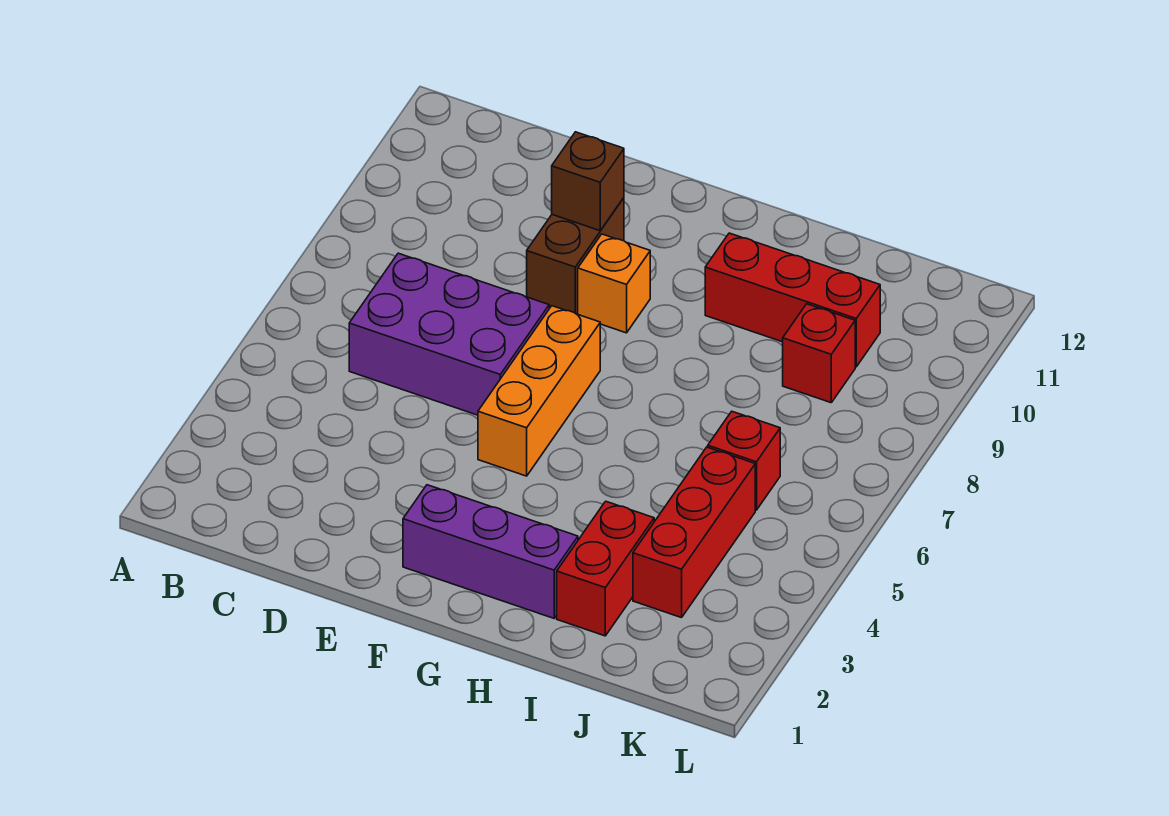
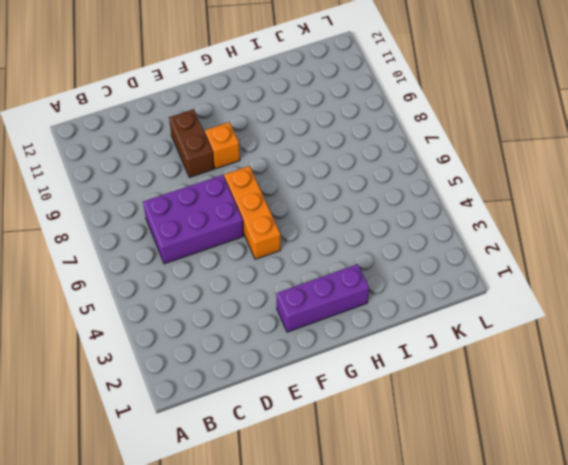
none -> red brick H10:J10 level 1
none -> red brick I2:I3 level 1

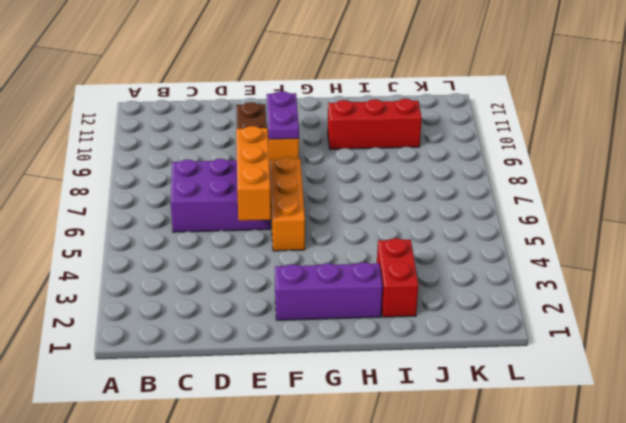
orange brick E5:E7 level 2 -> none
purple plate F9:F10 level 2 -> none
none -> red brick J3:J5 level 1
none -> red brick J6 level 1

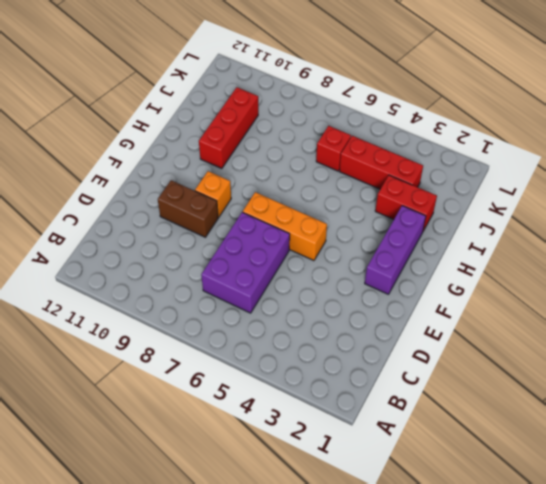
none -> red brick J9 level 1
none -> brown brick E10 level 2

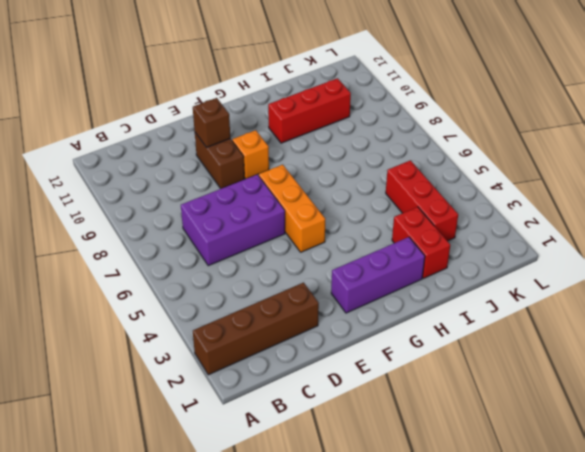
brown brick A2:D2 level 1 -> none
none -> red brick J6 level 1
none -> red brick J9 level 1

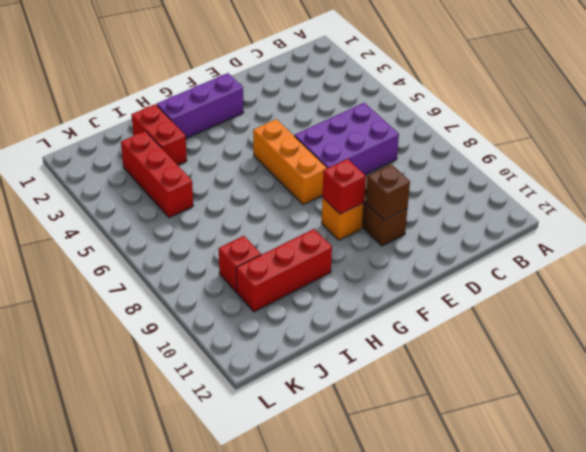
red brick F9 level 2 -> red brick J6 level 1

